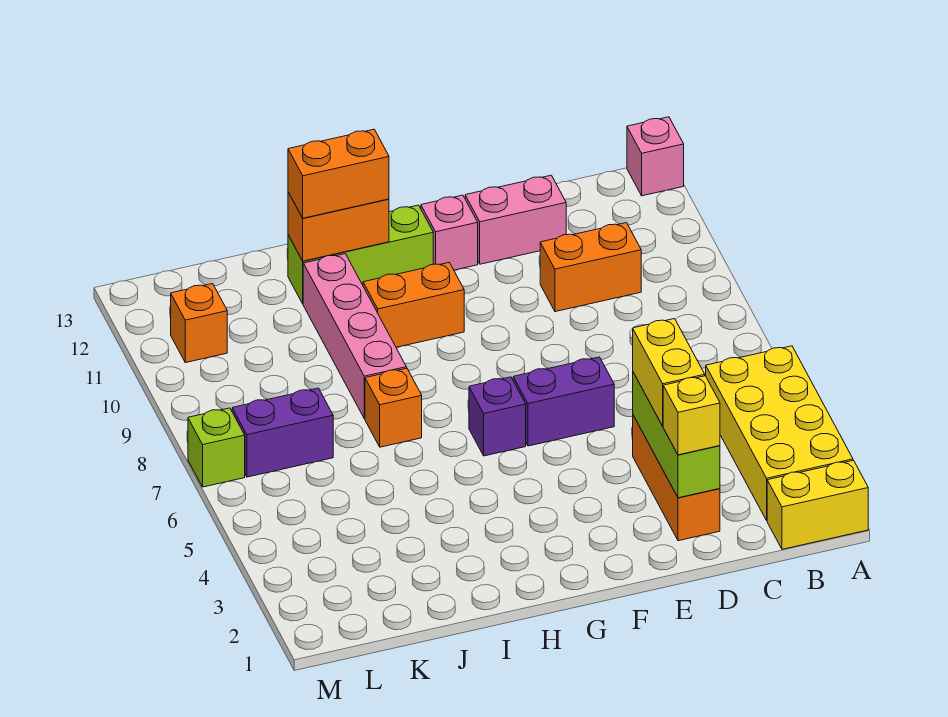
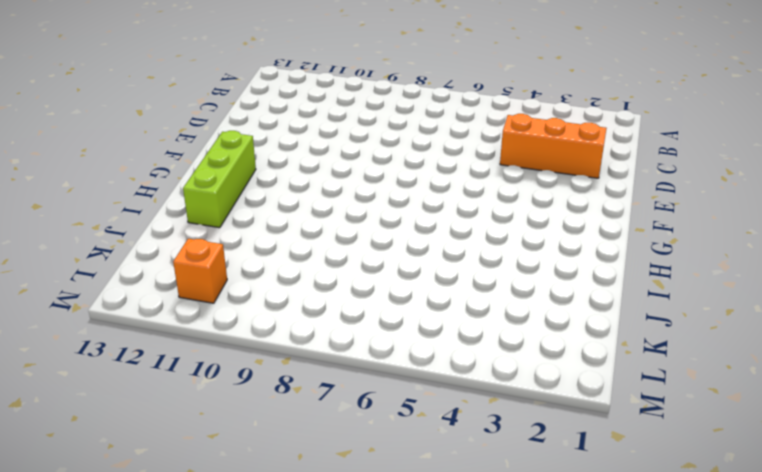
none -> yellow brick A1:B1 level 1
none -> yellow brick A2:B5 level 1
none -> pink brick A13 level 1

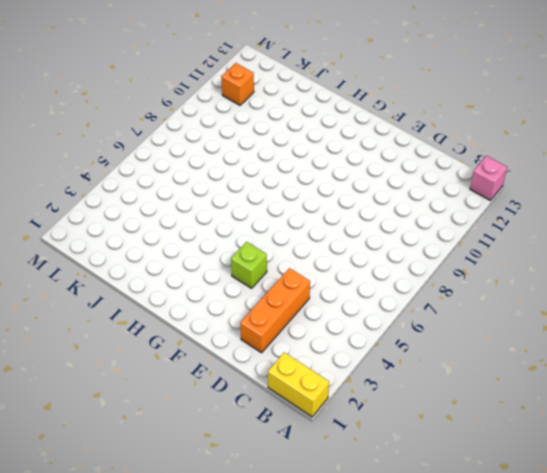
lime brick F4 level 1 -> lime brick M7 level 1
none -> yellow brick A2:B5 level 1
none -> orange brick C10:D10 level 1
none -> pink brick D12:E12 level 1

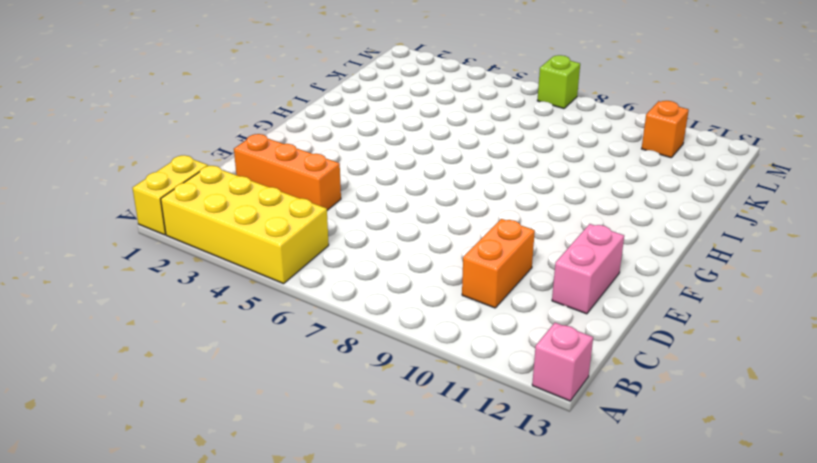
none -> purple brick E6:F6 level 1
none -> pink brick F12 level 1
none -> purple brick G6 level 1

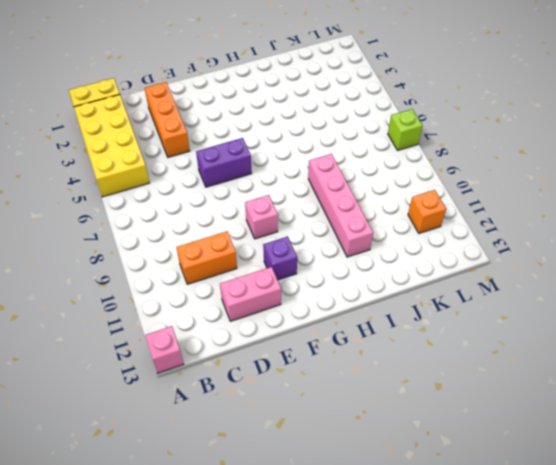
pink brick F9 level 1 -> pink brick F12 level 1
purple brick F11 level 1 -> purple brick G6 level 1
none -> orange brick G10:H10 level 1
none -> lime brick G12:I12 level 1
none -> orange brick I7 level 1

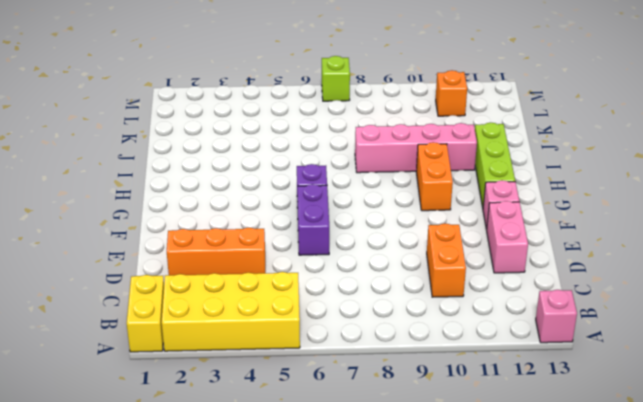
none -> orange brick I7 level 1
none -> purple brick K7:L7 level 1
none -> lime brick D2:D4 level 2

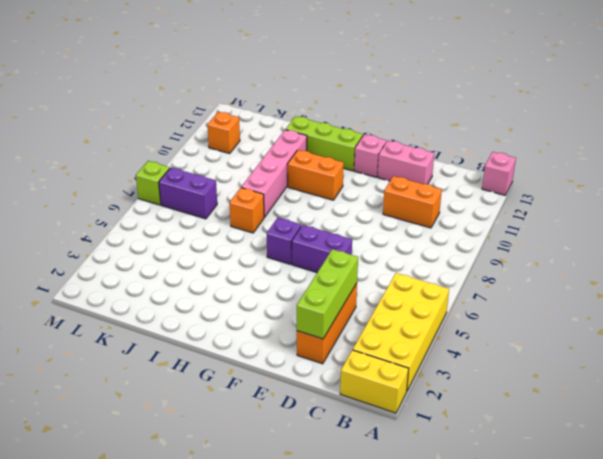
none -> orange brick H12:I12 level 2
none -> yellow brick D2 level 3
none -> yellow brick D3:D4 level 3

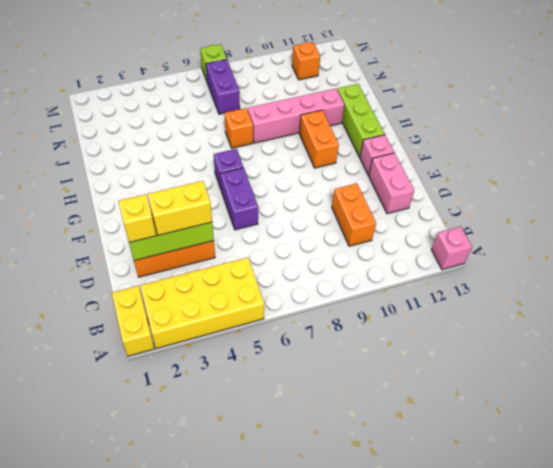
none -> orange brick H12:I12 level 2
none -> orange brick H12:I12 level 3

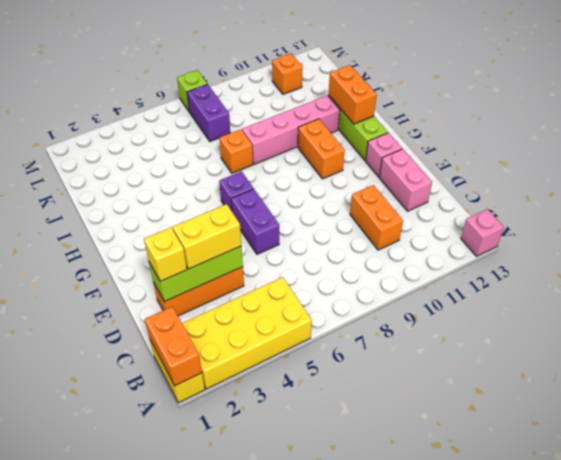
orange brick A1:B1 level 2 -> orange brick H12:I12 level 3

